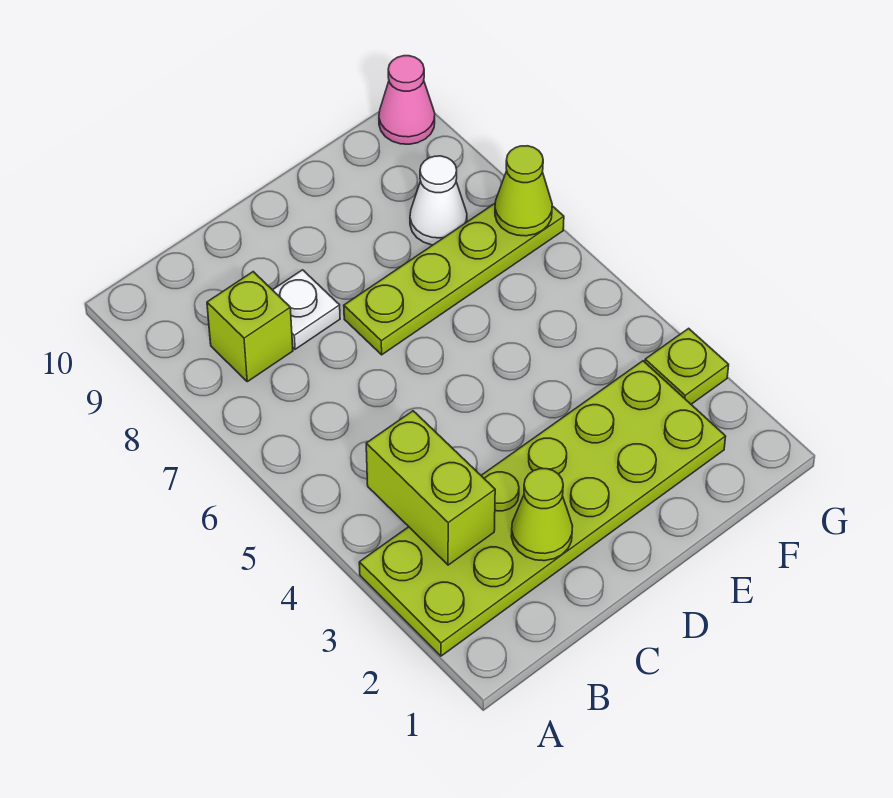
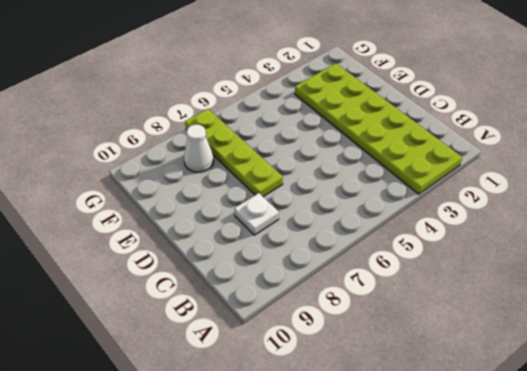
none -> lime brick B8 level 1
none -> lime plate G3 level 1

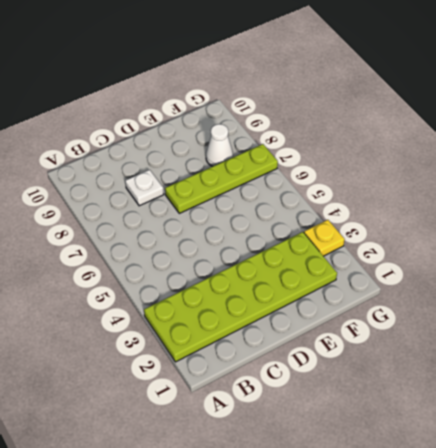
yellow plate G3 level 1 -> lime plate G3 level 1
none -> lime brick B8 level 1
none -> pink cone G10 level 1

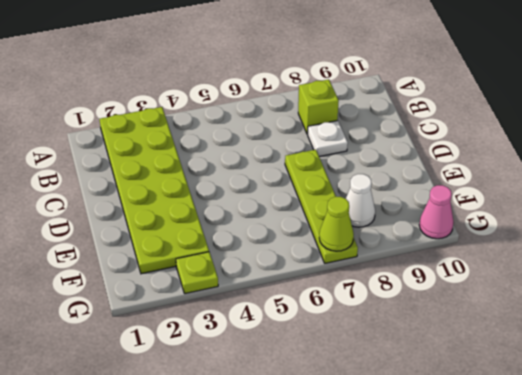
none -> lime brick B3:B4 level 2
none -> lime cone C2 level 2

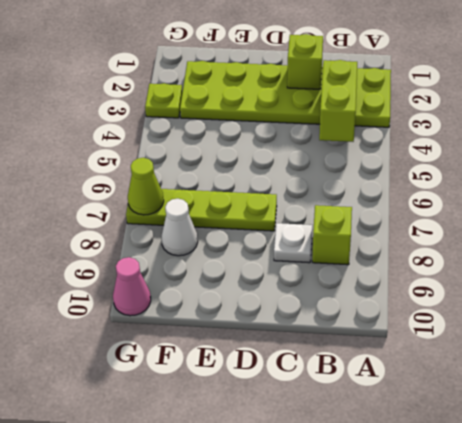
lime brick C2 level 2 -> lime cone C2 level 2

